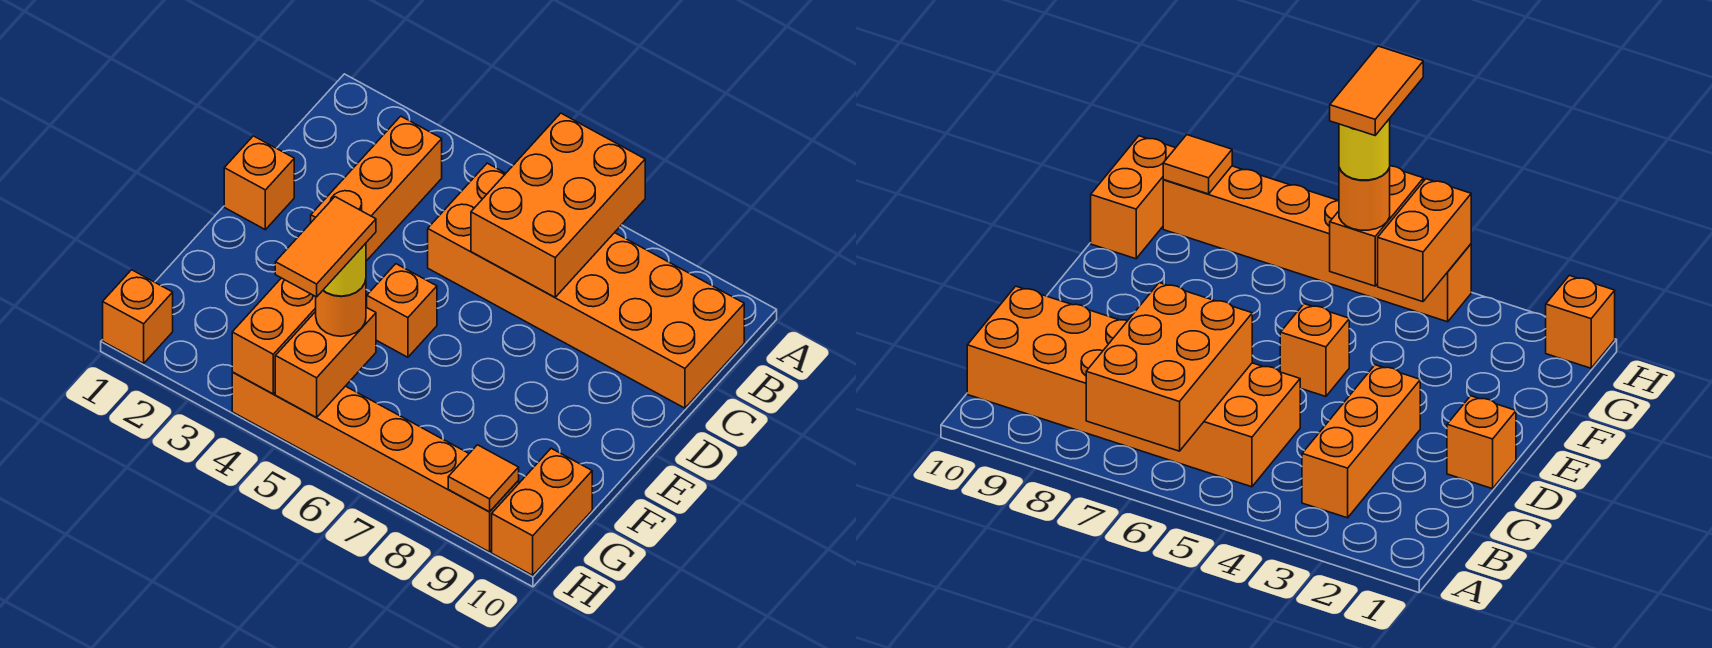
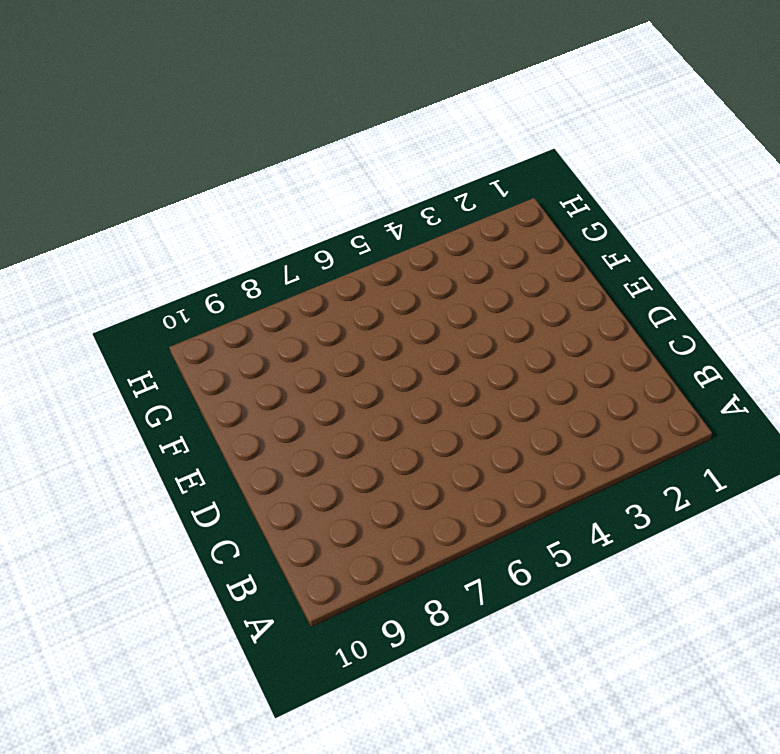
none -> orange brick B3:D3 level 1
none -> orange brick B5:C10 level 1
none -> orange brick D1 level 1

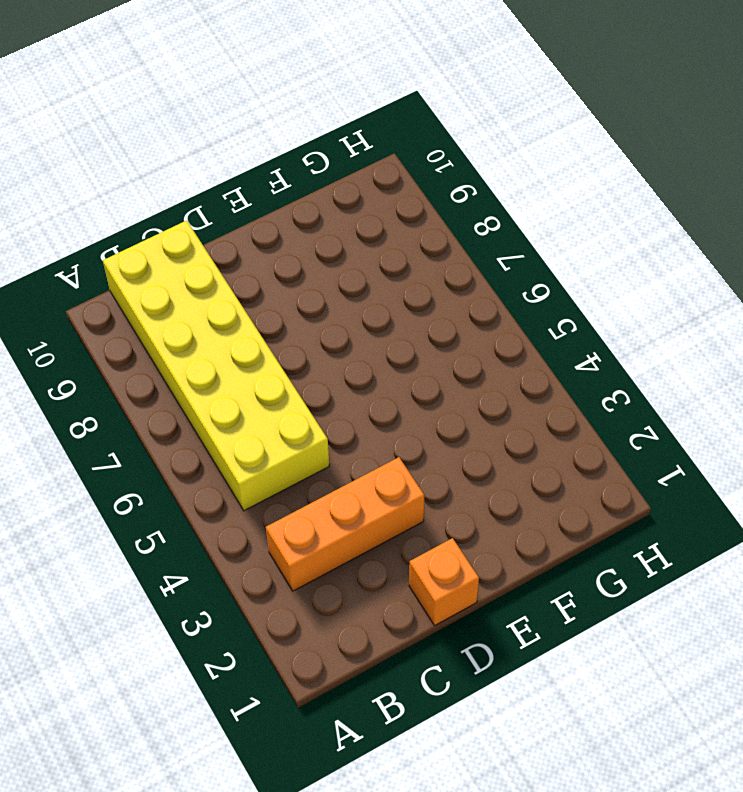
yellow brick B5:C10 level 1 -> orange brick B5:C10 level 1
none -> orange brick E5 level 1
none -> orange brick G10:H10 level 1
none -> orange brick H1 level 1

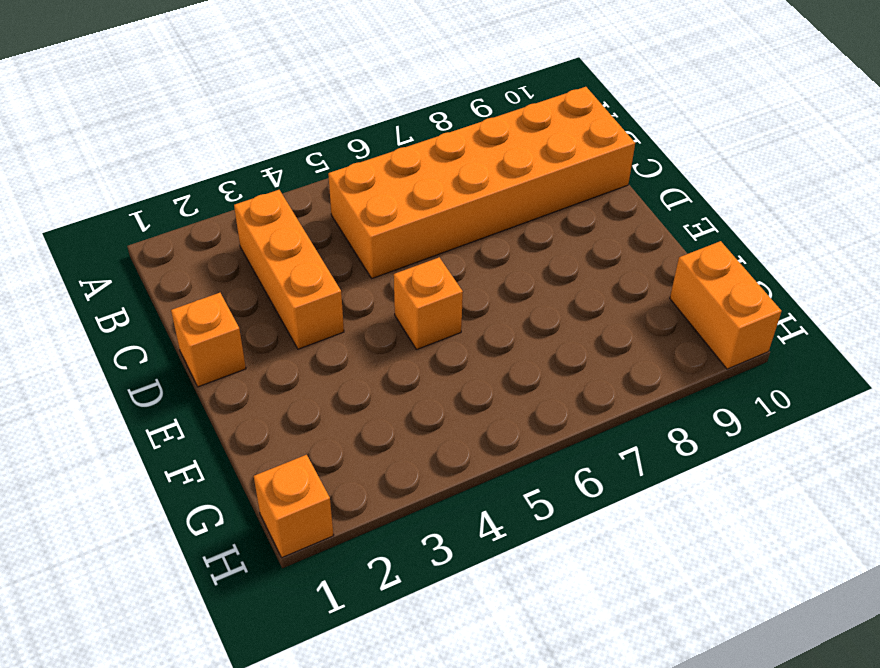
none -> orange brick H4:H9 level 1
none -> orange brick A6:C7 level 2
none -> orange brick G4:H4 level 2

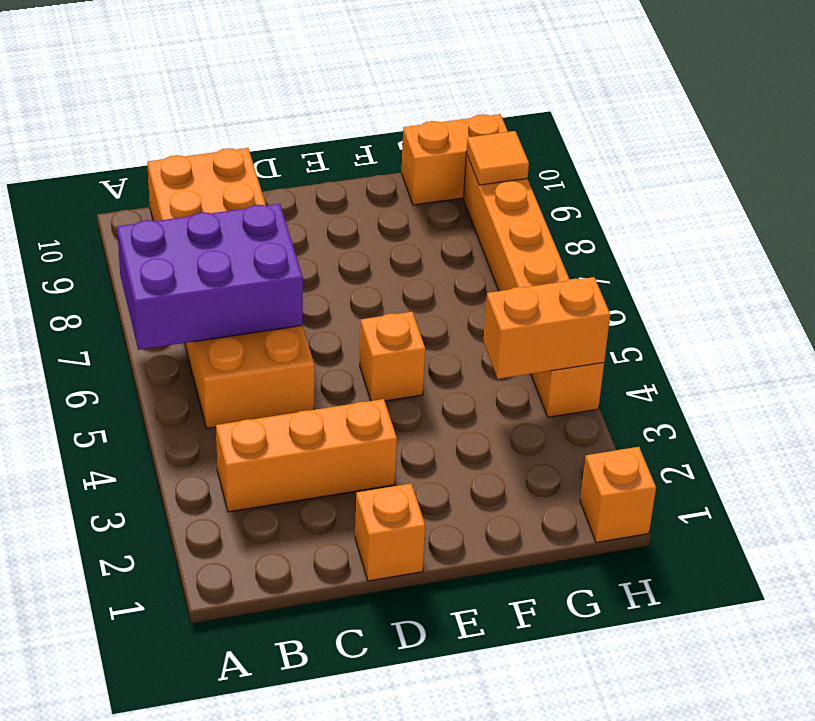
purple brick A6:C7 level 2 -> orange brick A6:C7 level 2
none -> orange brick G5:H5 level 2
none -> orange round brick G5 level 3
none -> yellow round brick G5 level 4

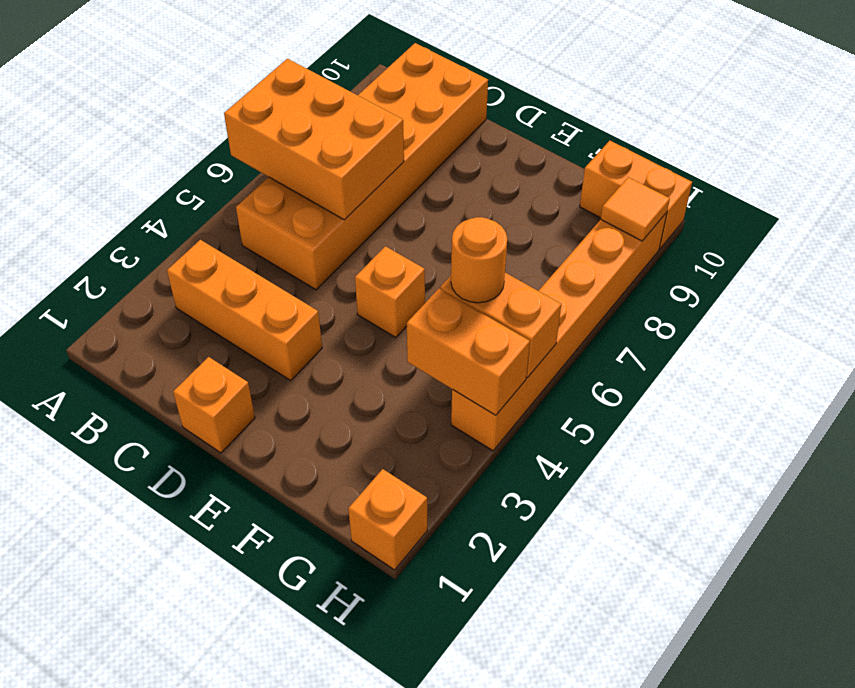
none -> yellow round brick G5 level 4
none -> orange tile G5:H5 level 5

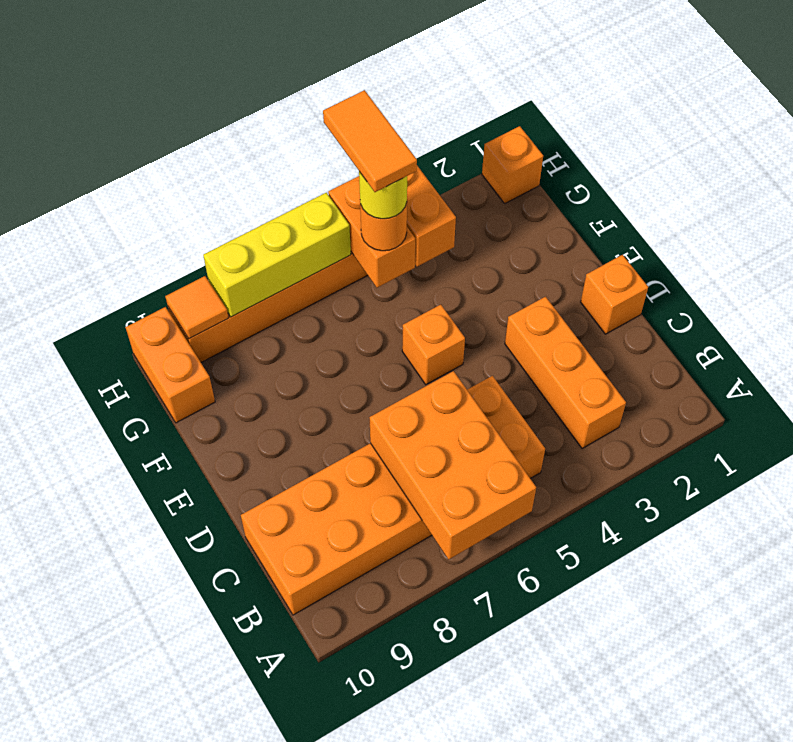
yellow brick H6:H8 level 2 -> none

